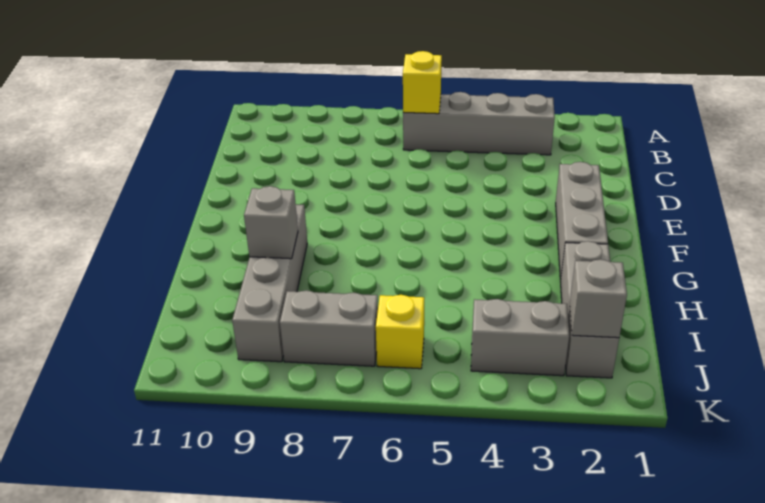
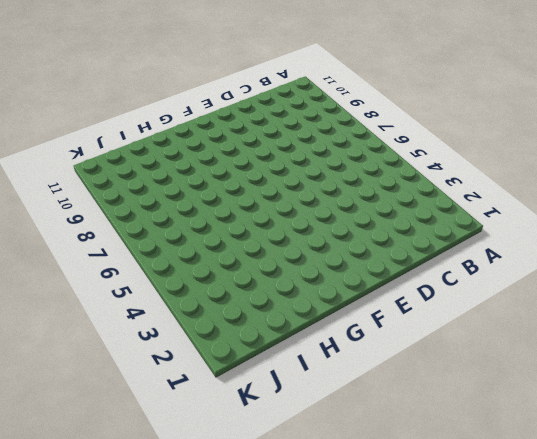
none -> grey brick B3:B6 level 1
none -> grey brick E2:G2 level 1

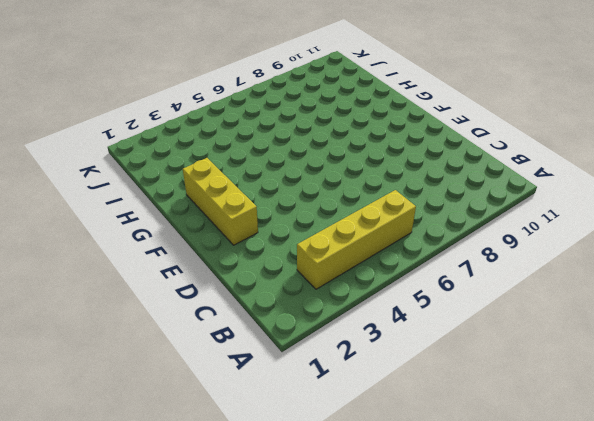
yellow brick B3:B6 level 1 -> grey brick B3:B6 level 1
yellow brick E2:G2 level 1 -> grey brick E2:G2 level 1
none -> grey brick G9:J9 level 1
none -> grey brick H2:J2 level 1

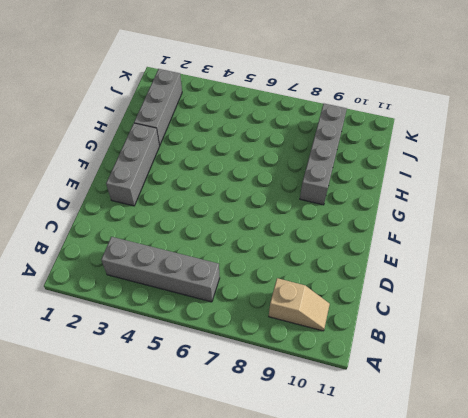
tan slope B9:B10 level 1 top 9 -> none
none -> grey brick J3:J4 level 1
none -> yellow brick J6 level 1

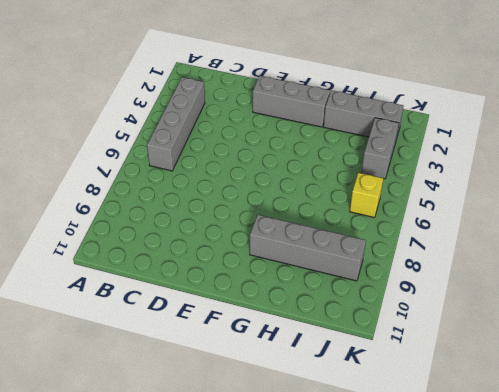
none -> grey brick J7:J8 level 1
none -> yellow brick B6 level 2

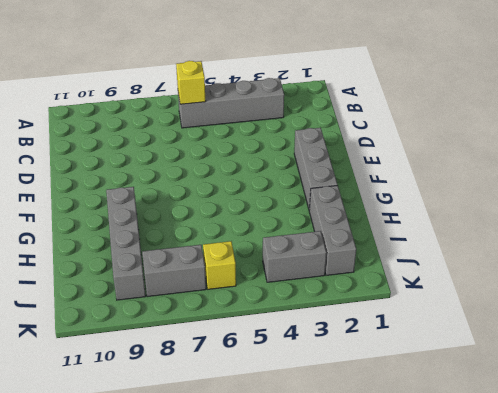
none -> grey brick H9 level 2
none -> grey brick J2 level 2

